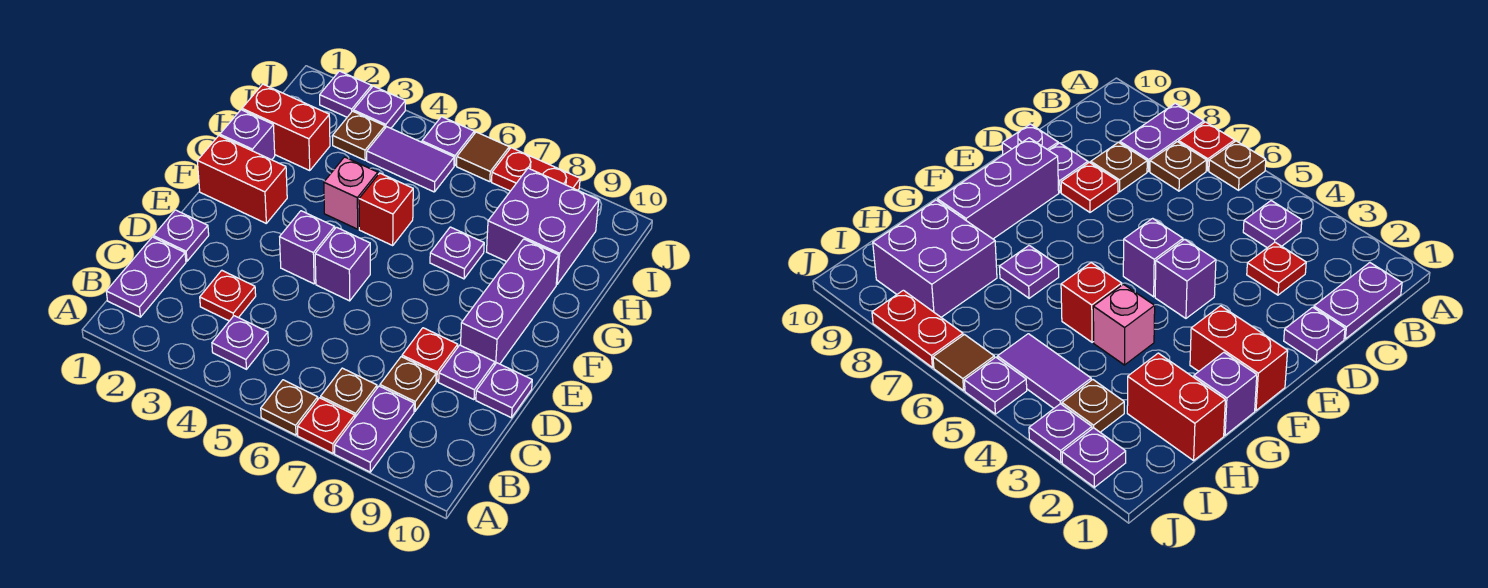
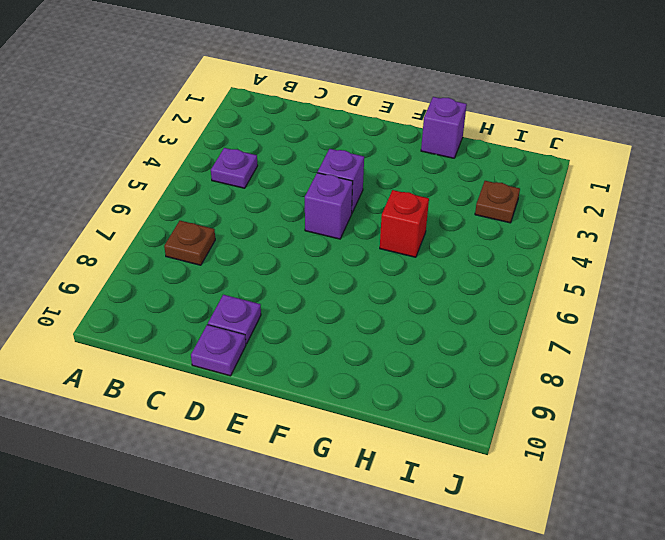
none -> brown plate A6 level 1
none -> red plate A7 level 1
none -> purple plate A8:B8 level 1

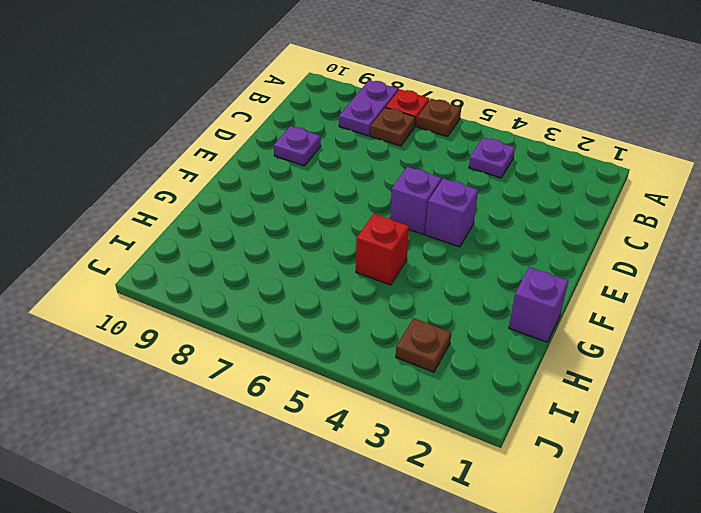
none -> purple plate B1:C1 level 1
none -> red plate C3 level 1
none -> brown plate C8 level 1

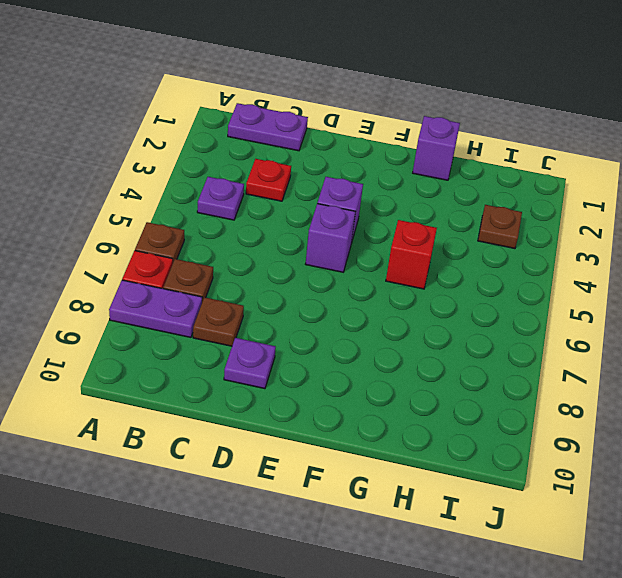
none -> purple plate D1 level 1
none -> red plate D8 level 1
none -> purple plate D10 level 1

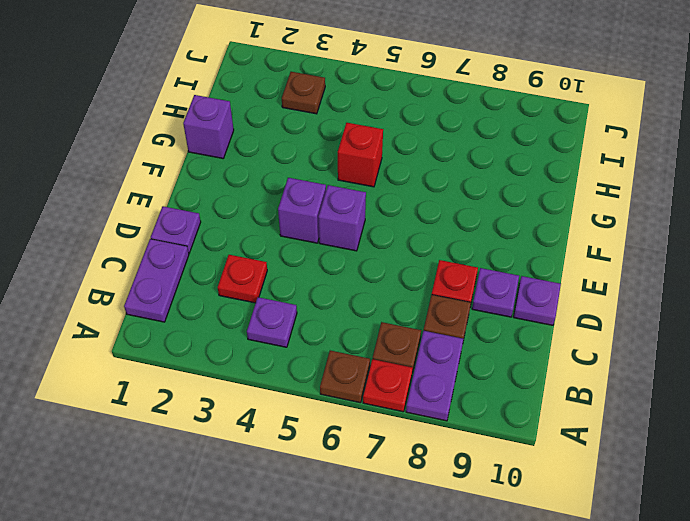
none -> purple brick E9:G9 level 1
none -> red brick F1:F2 level 1
none -> pink brick G4 level 1

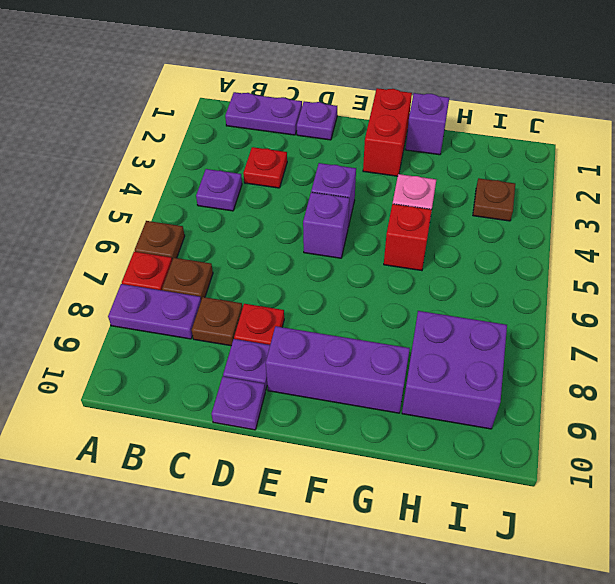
none -> purple plate G7 level 1
none -> red brick H1:H2 level 1
none -> purple tile I4:I5 level 1

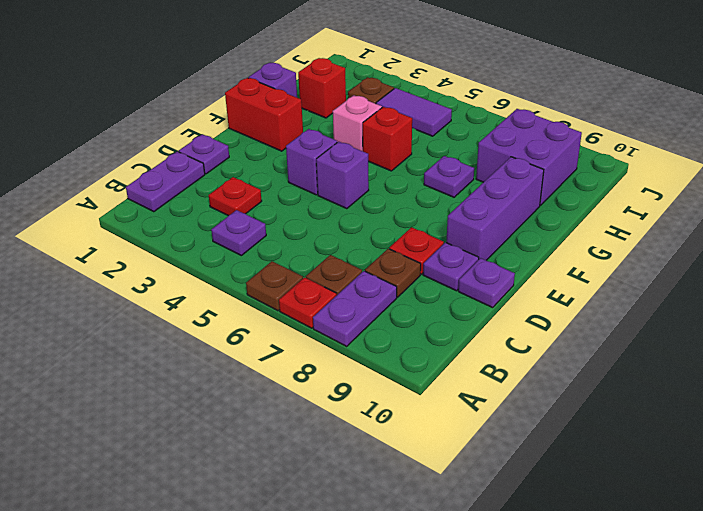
red brick H2 level 1 -> red brick H1:H2 level 1
none -> purple plate J2 level 1
none -> purple plate J3 level 1
none -> purple plate J5 level 1

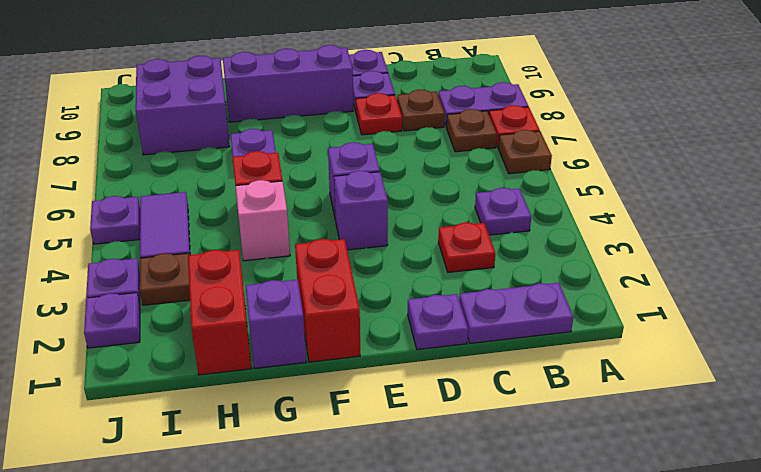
none -> brown tile J6 level 1
none -> red plate J7:J8 level 1

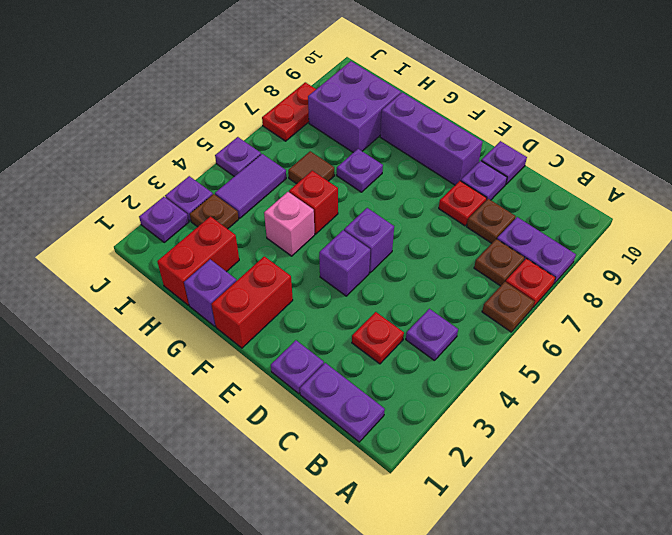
brown tile H6 level 1 -> brown tile J6 level 1

